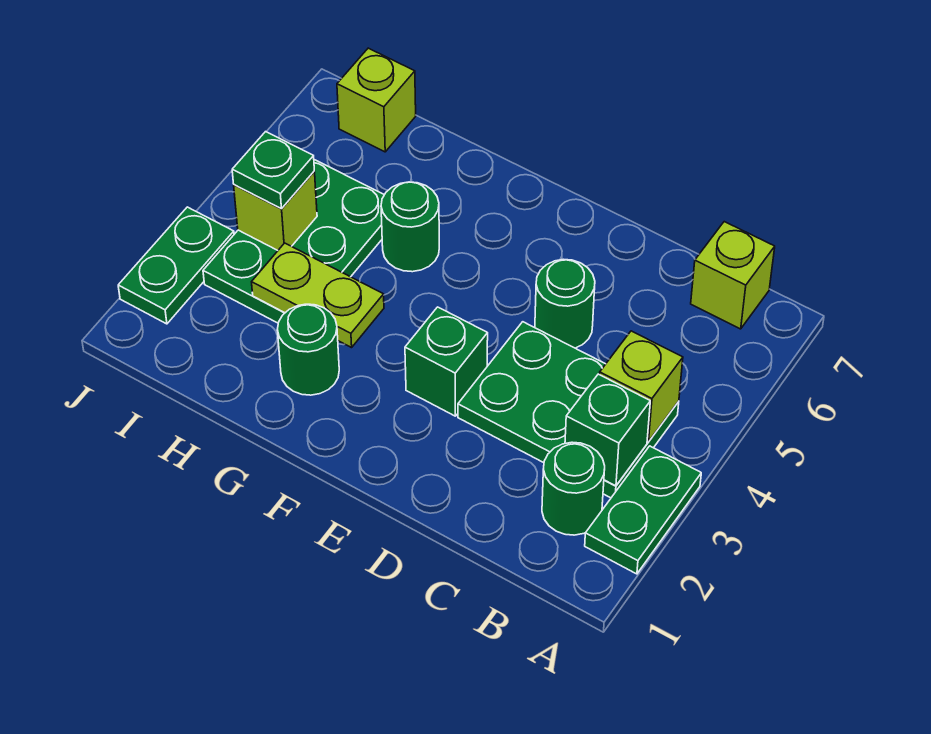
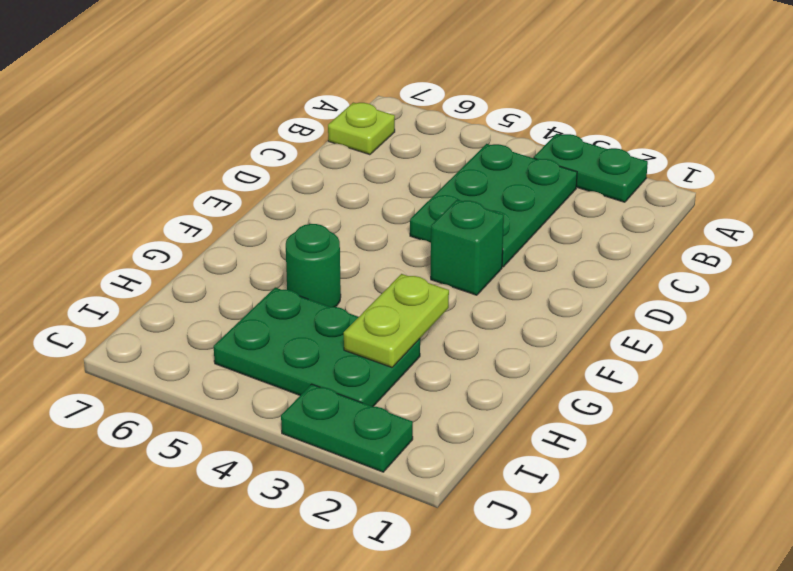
lime plate B7 level 1 -> lime brick B7 level 1
none -> green round brick B2 level 1
none -> green round brick D5 level 1
none -> green round brick G2 level 1

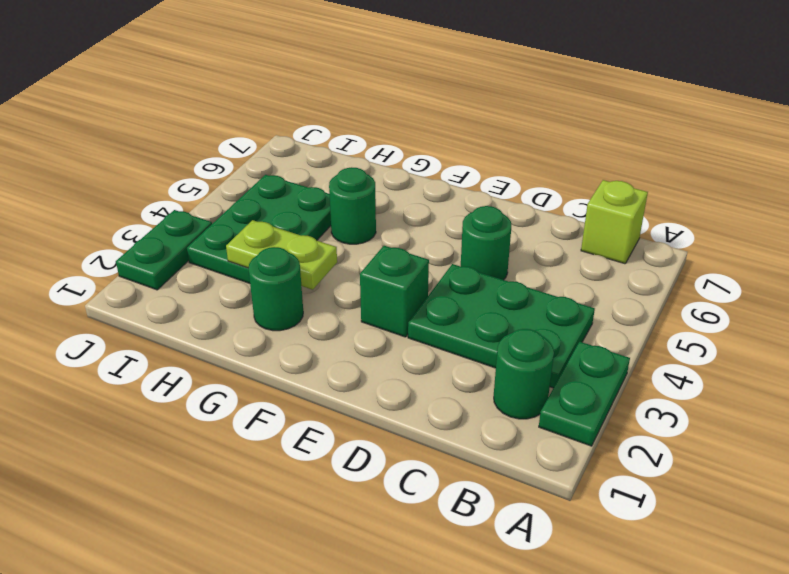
none -> lime brick I7 level 1
none -> green brick B3 level 2
none -> lime brick B4 level 2

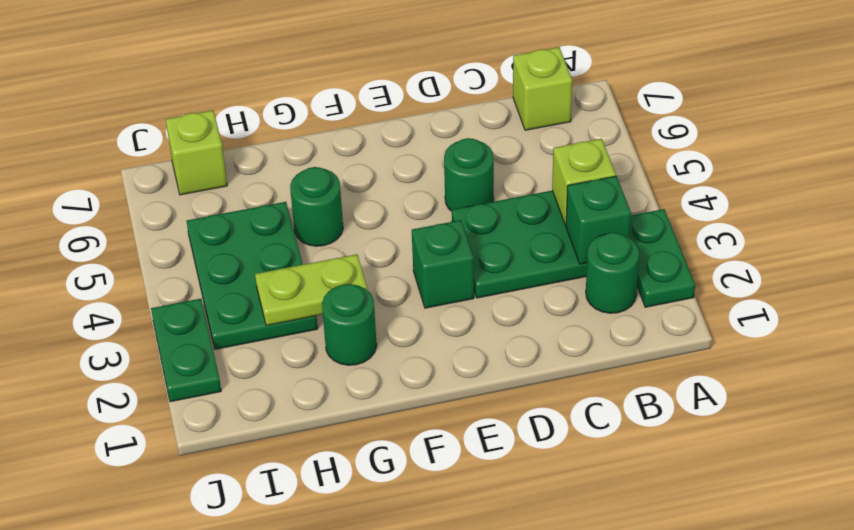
none -> lime brick I4 level 2
none -> green plate I4 level 3

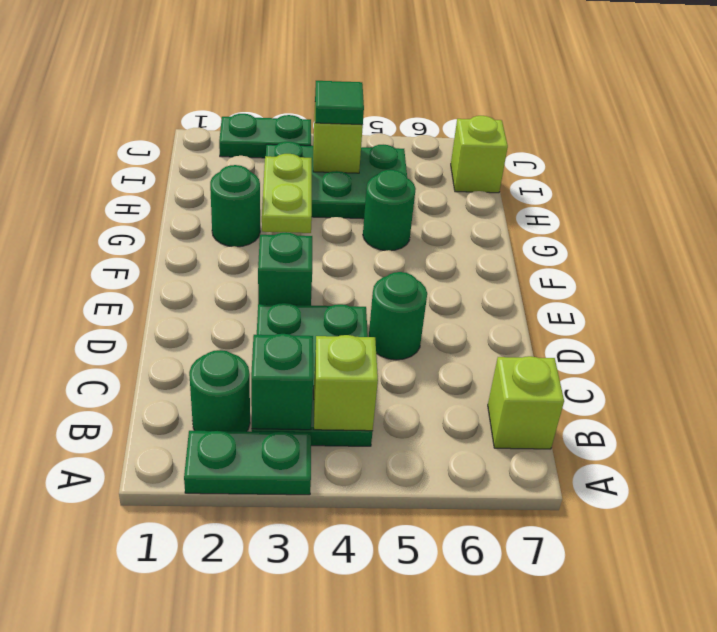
green tile I4 level 3 -> green plate I4 level 3

